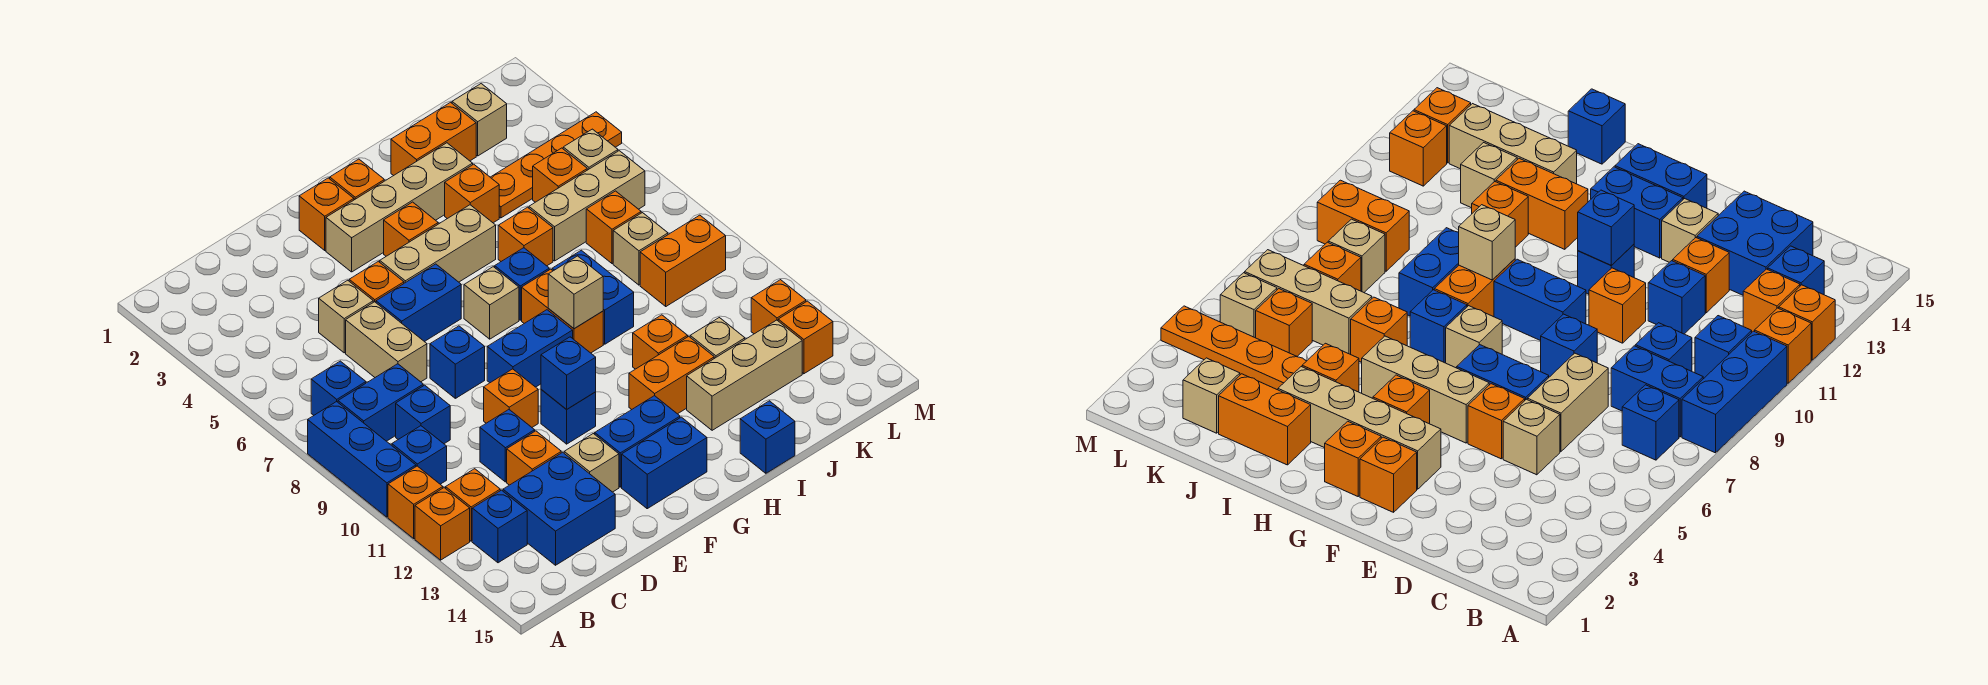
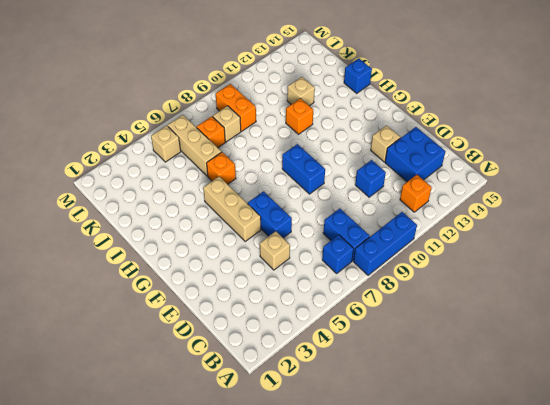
none -> orange brick A11 level 1
none -> orange brick A12 level 1
none -> blue brick B10 level 1
none -> blue brick B13 level 1

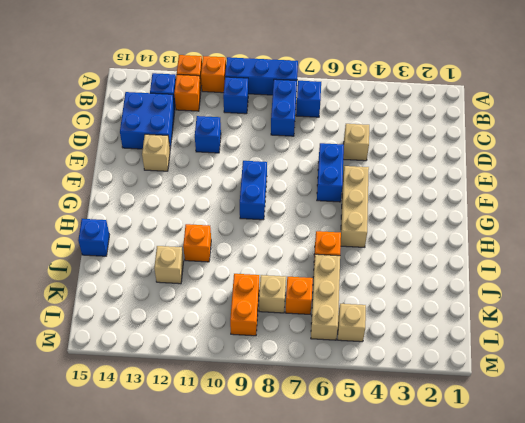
none -> blue brick C9 level 1
none -> tan brick D6:D7 level 1
none -> orange brick D12 level 1
none -> orange brick E5 level 1

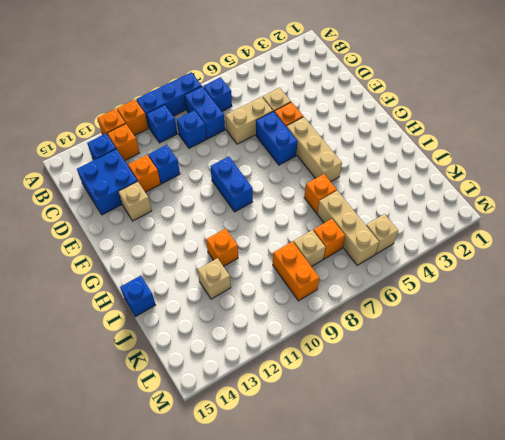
none -> blue brick E8 level 1
none -> orange brick E10 level 1
none -> orange brick F2 level 1
none -> tan brick F3:I3 level 1

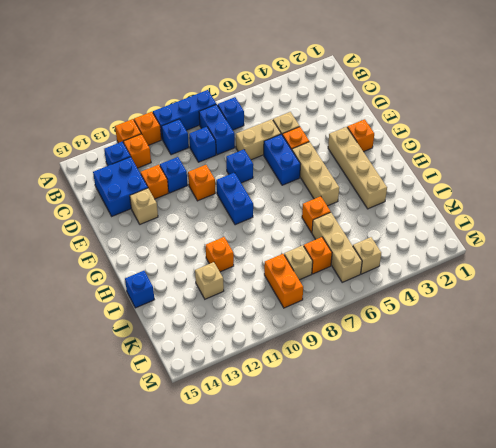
none -> blue brick F11 level 1
none -> blue brick F13:G13 level 1
none -> blue brick F14:G14 level 1
none -> orange brick G2 level 1

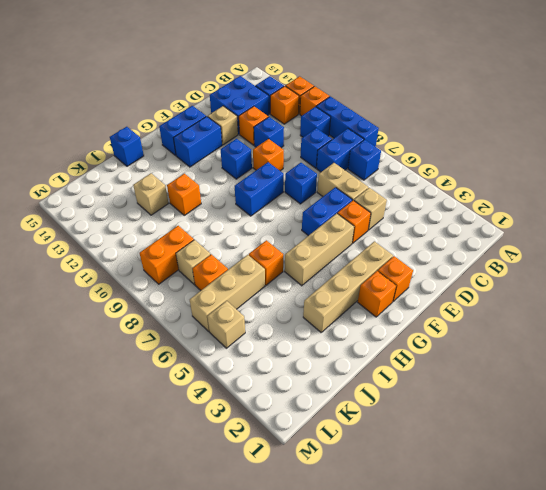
none -> orange brick G4 level 1
none -> tan brick G7 level 1
none -> blue brick H7 level 1
none -> orange brick H8:H9 level 1

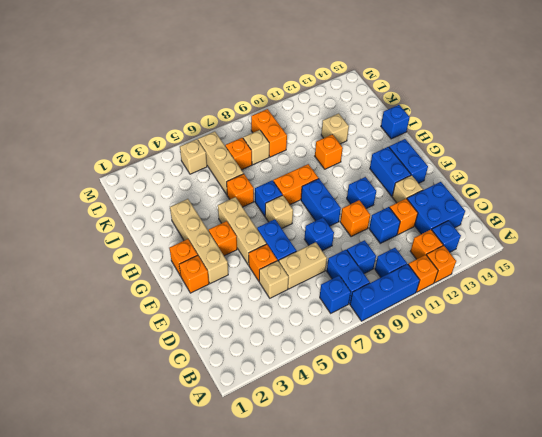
none -> orange brick H12:I12 level 1
none -> orange brick I2:J2 level 1
none -> orange brick I4 level 1
none -> blue brick I8:I9 level 1

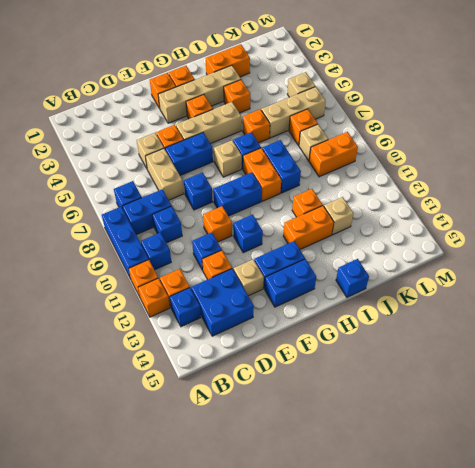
none -> tan brick I13:K13 level 1
none -> orange plate J4:M4 level 1
none -> tan brick K2 level 1
none -> orange brick K5 level 1

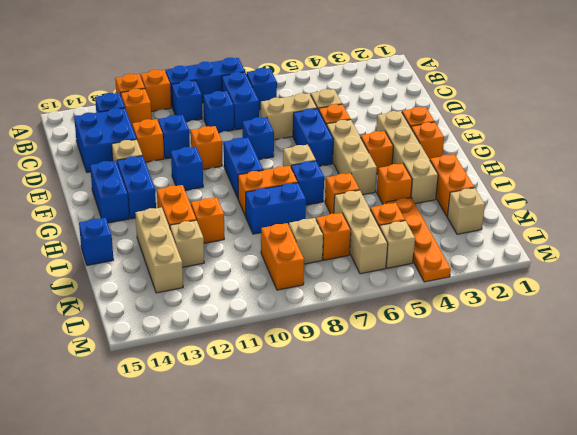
none -> orange brick L12 level 1
none -> orange brick L13 level 1
none -> blue brick F11 level 2
none -> tan brick H9 level 2

